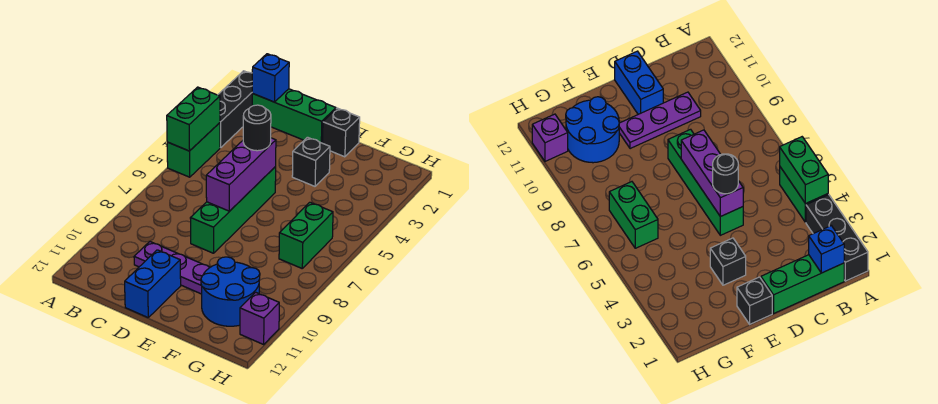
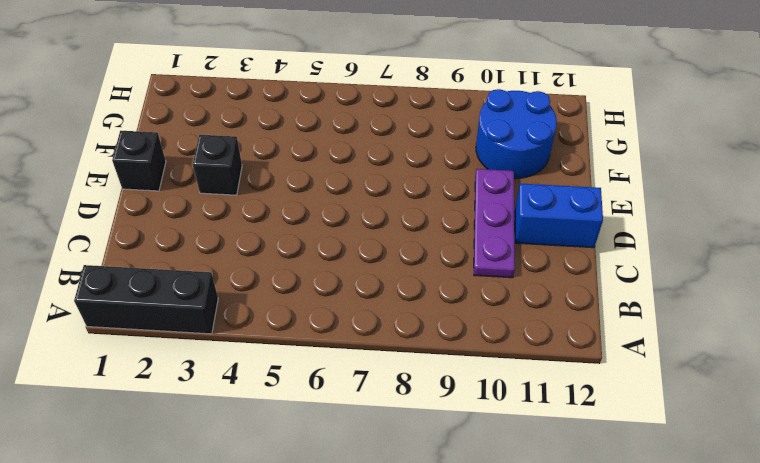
none -> green brick A4:A5 level 1
none -> green brick B1:D1 level 1
none -> green brick D5:D8 level 1

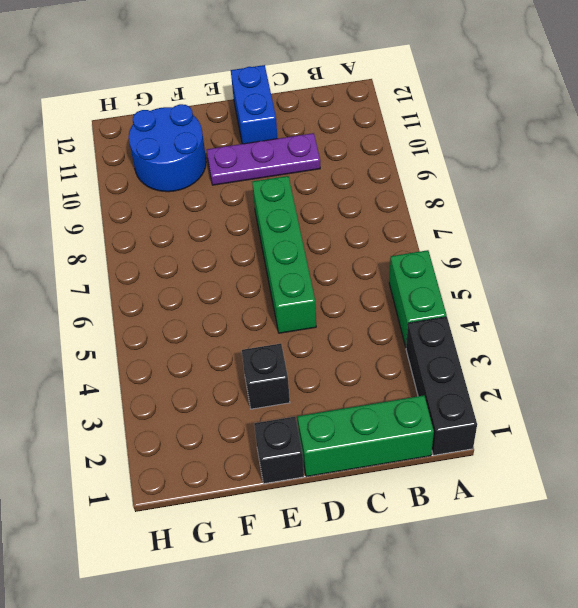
none -> green brick G6:G7 level 1
none -> purple brick H11 level 1
none -> green brick A4:A5 level 2

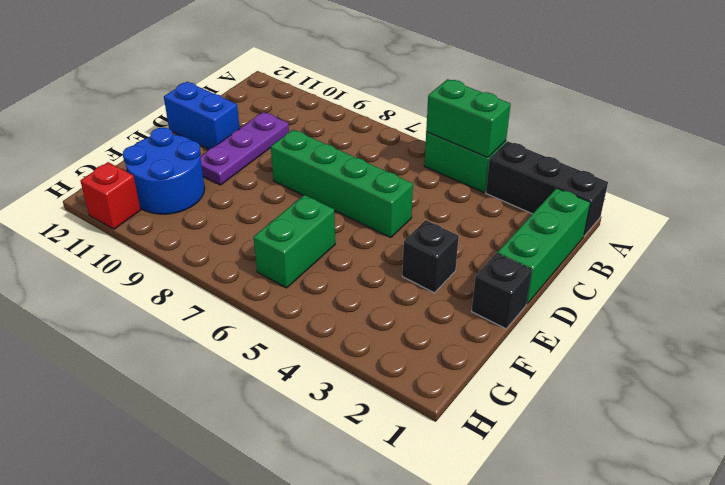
green brick F6:G6 level 1 -> green brick G6:G7 level 1
red brick H11 level 1 -> purple brick H11 level 1
none -> blue brick B1 level 2
none -> purple brick D5:D7 level 2
none -> black round brick D5 level 3

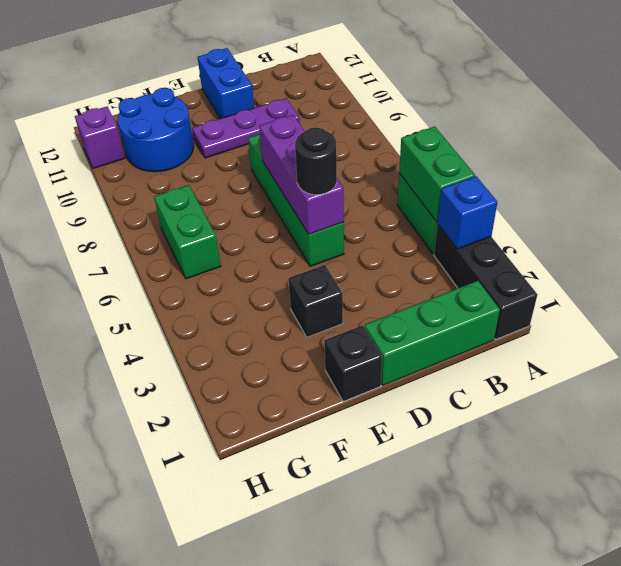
blue brick A3 level 2 -> blue brick B1 level 2

